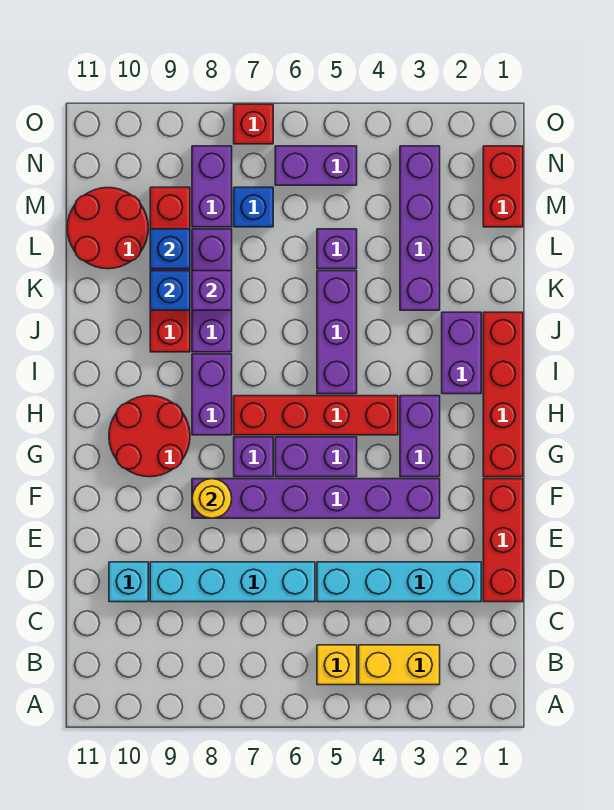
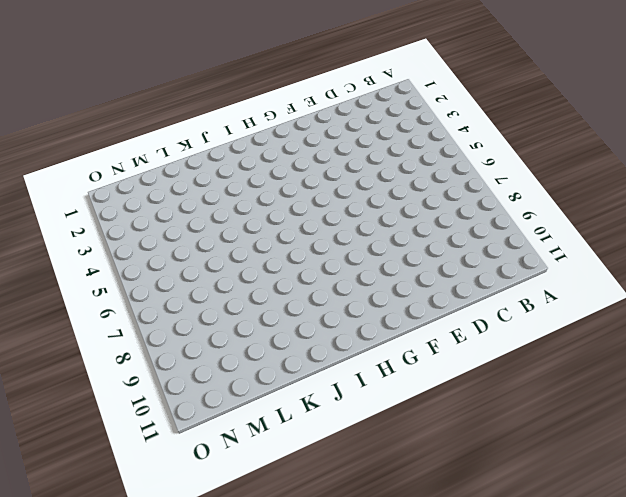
none -> yellow brick B3:B4 level 1
none -> yellow brick B5 level 1
none -> red brick D1:F1 level 1
none -> cyan brick D2:D5 level 1

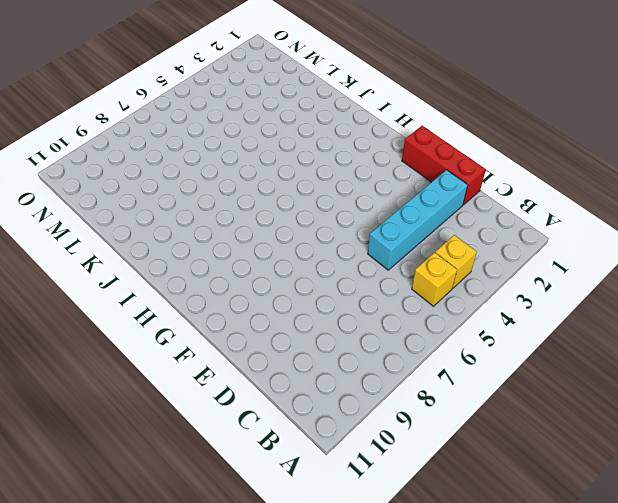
yellow brick B4 level 1 -> yellow brick B3:B4 level 1
none -> cyan brick D6:D9 level 1
none -> cyan brick D10 level 1
none -> purple brick F3:F8 level 1
none -> red brick G1:J1 level 1

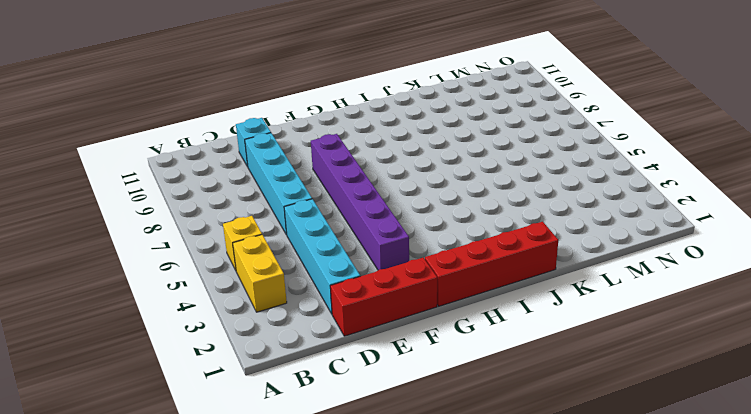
none -> purple brick G3:H3 level 1
none -> purple brick G5:G6 level 1
none -> purple brick G7 level 1
none -> red round brick G9:H10 level 1

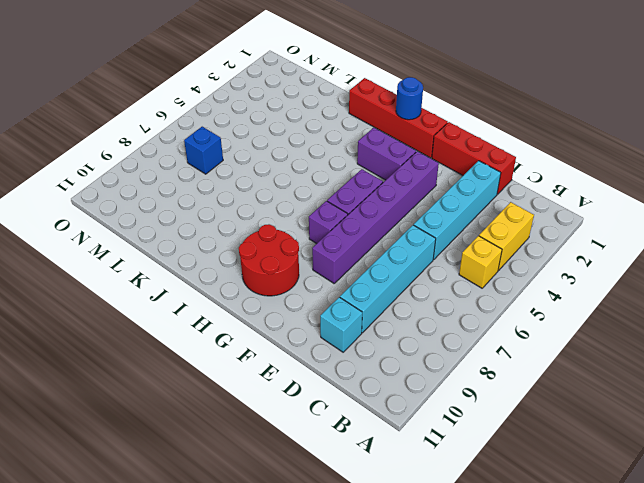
blue round brick H1 level 2 -> none
none -> red brick H4:H7 level 1
none -> purple brick H8:I8 level 1
none -> purple brick I2:J2 level 1
none -> purple brick I5:K5 level 1

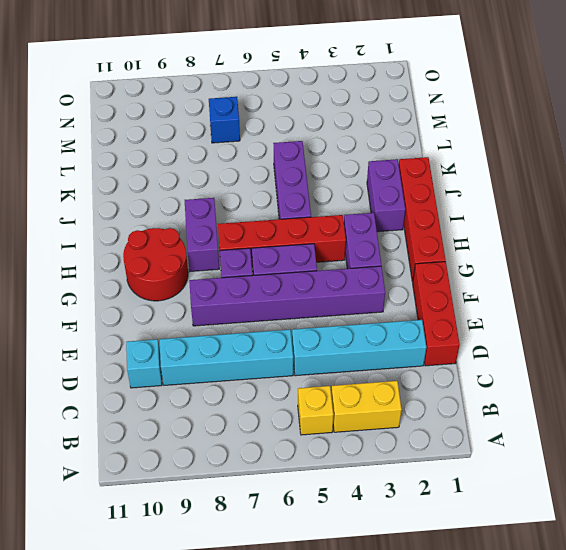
none -> purple brick J8:L8 level 1
none -> red brick J9:M9 level 1
none -> purple brick K3:N3 level 1
none -> purple brick L5 level 1

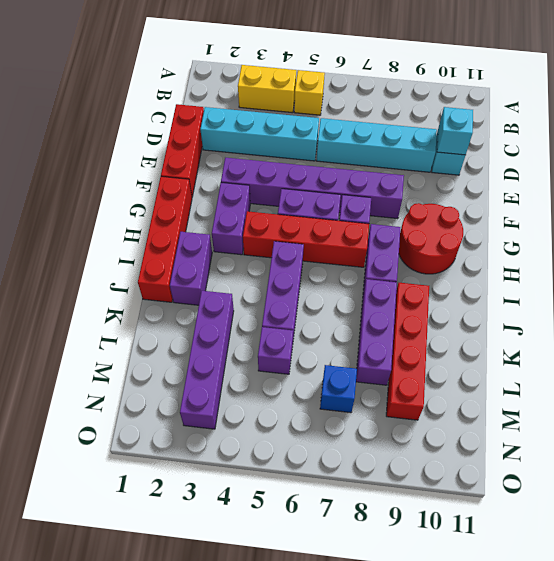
cyan brick D10 level 2 -> none
none -> red round brick L10:M11 level 1
none -> red brick M1:N1 level 1
none -> purple brick M8:N8 level 1
none -> purple brick N5:N6 level 1

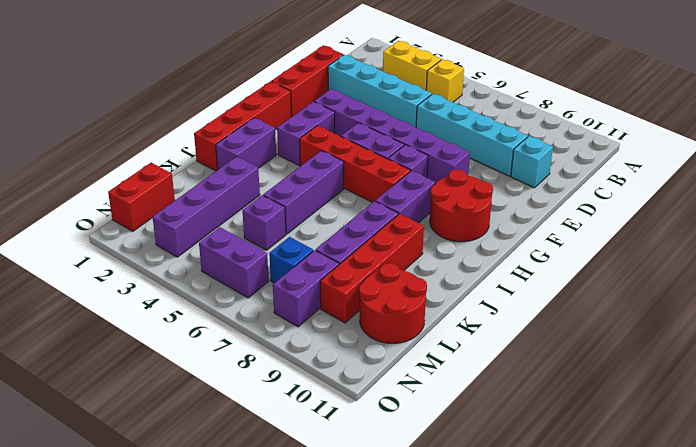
none -> red brick O7 level 1
none -> yellow round brick F8 level 2
none -> purple brick K8 level 2
none -> blue brick K9 level 2

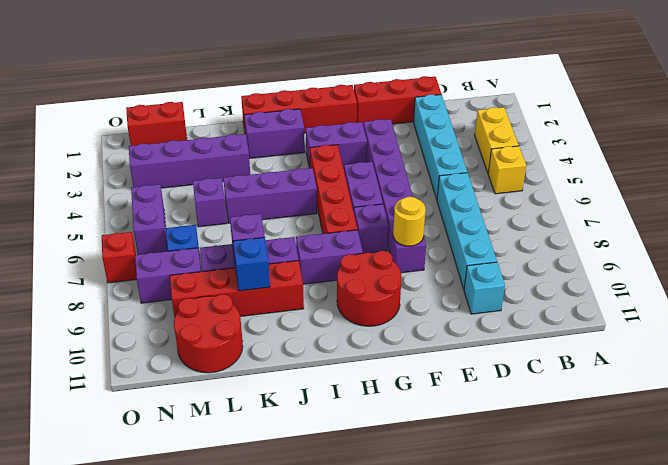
none -> blue brick L9 level 2

